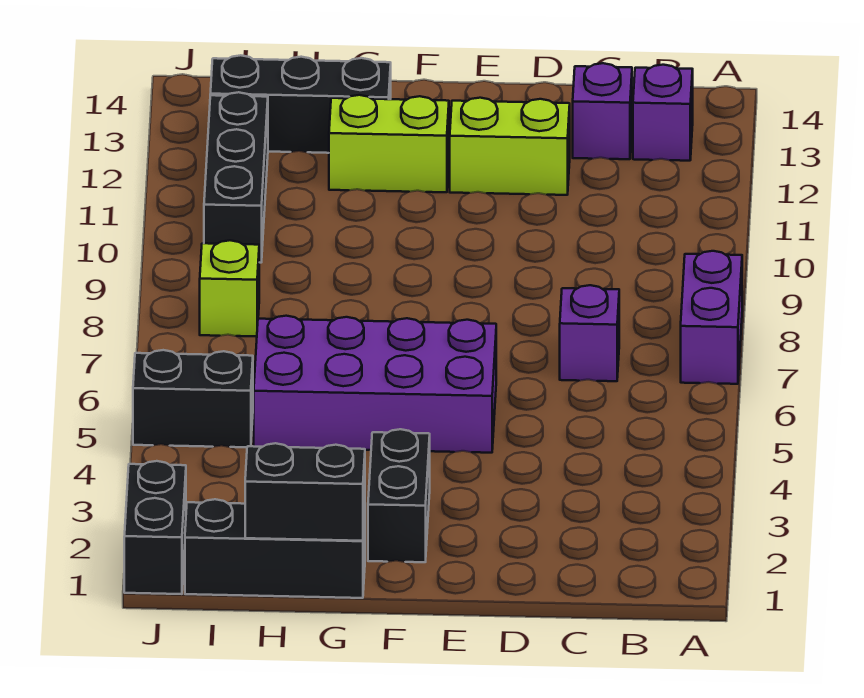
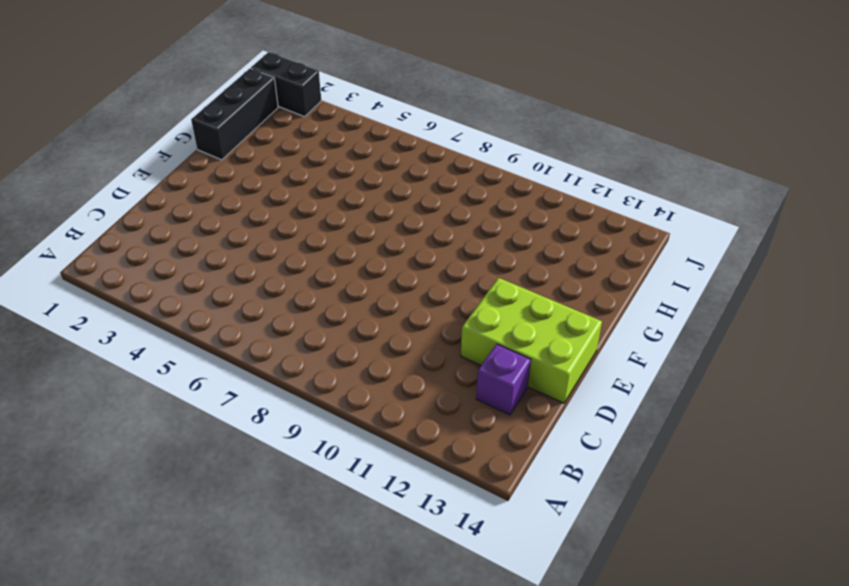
lime brick D12:E14 level 1 -> lime brick D12:E12 level 1
none -> purple brick A7:A8 level 1
none -> purple brick B13 level 1
none -> purple brick C7 level 1

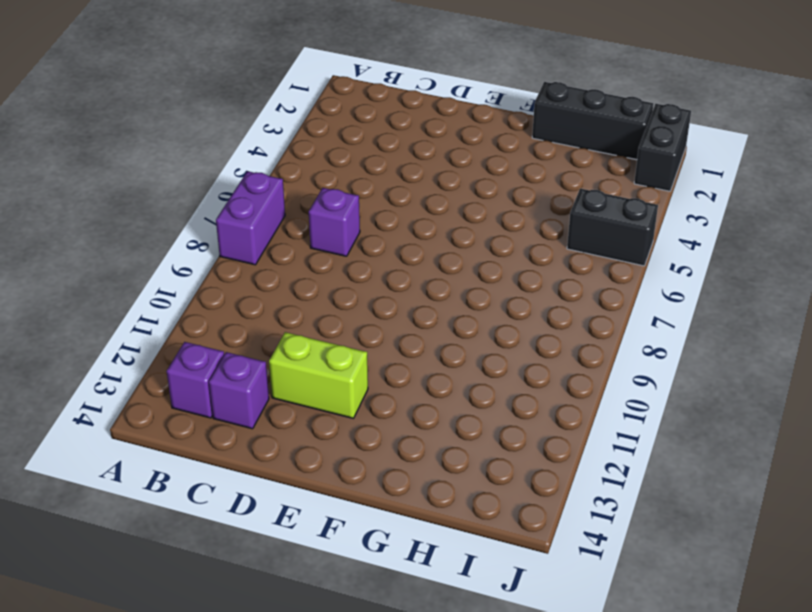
none -> purple brick E5:H6 level 1
none -> black brick F2:F3 level 1
none -> lime brick F12:G12 level 1

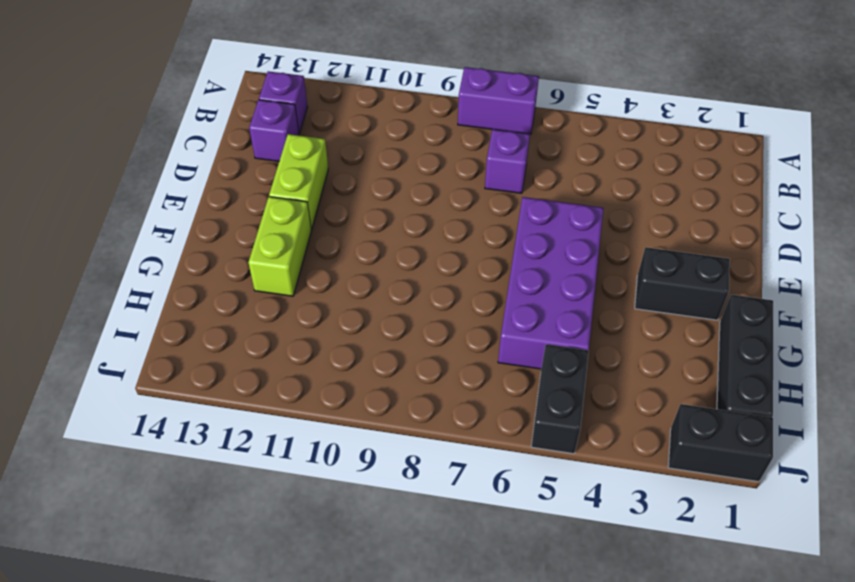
none -> black brick G13:I13 level 1
none -> lime brick I8 level 1
none -> black brick I10:I12 level 1

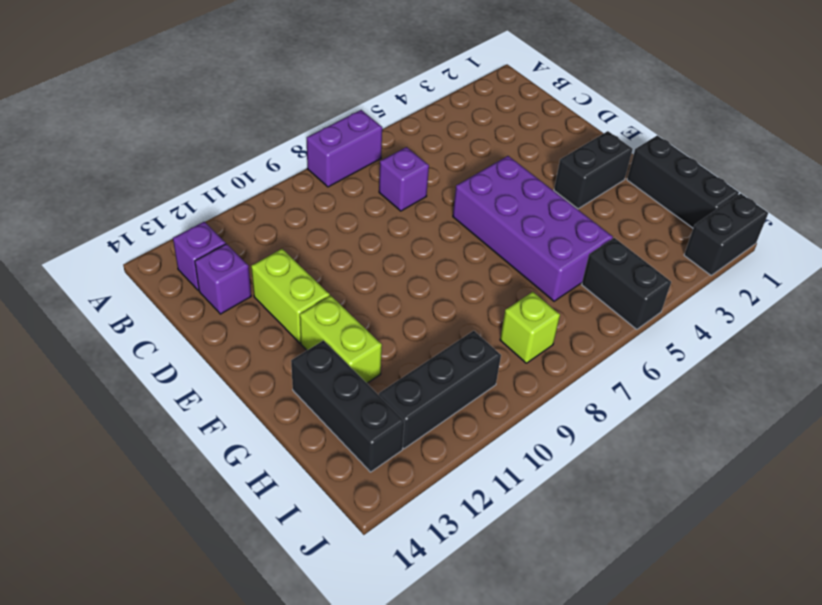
none -> black brick G1:H1 level 2

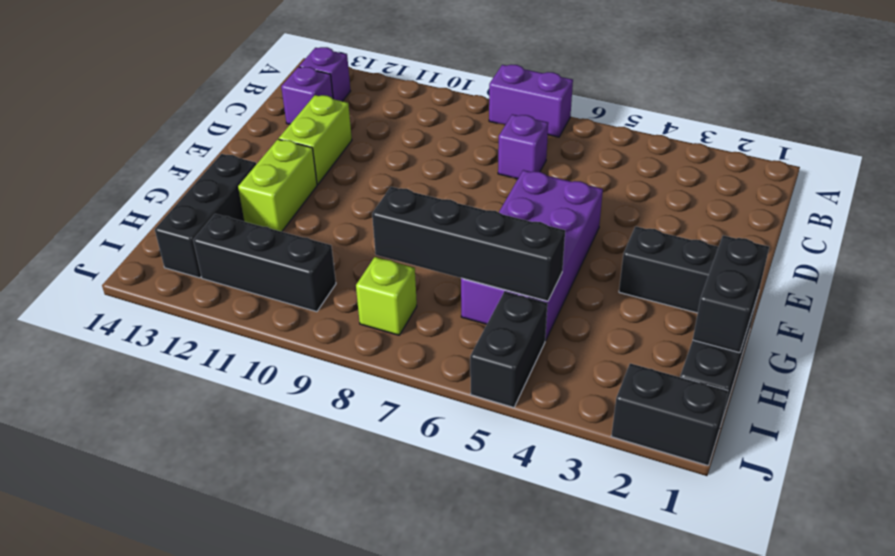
black brick H5:H8 level 2 -> none

